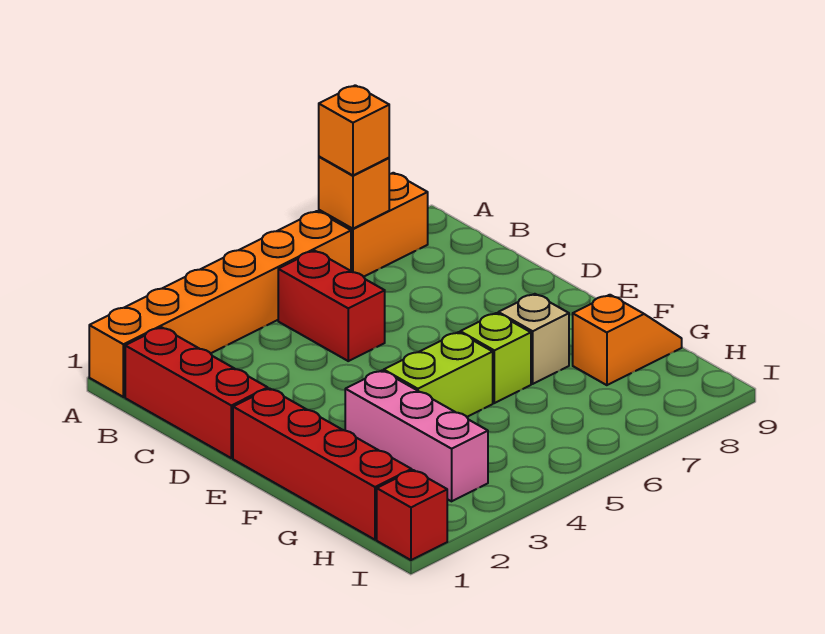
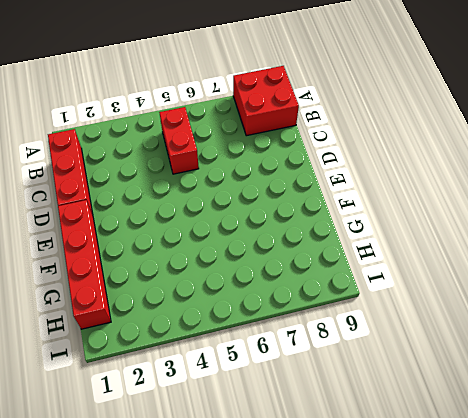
red brick A8:B9 level 1 -> orange brick A7:A8 level 1
none -> orange brick A1:A6 level 1
none -> pink brick F3:H3 level 1
none -> lime brick F4:F5 level 1

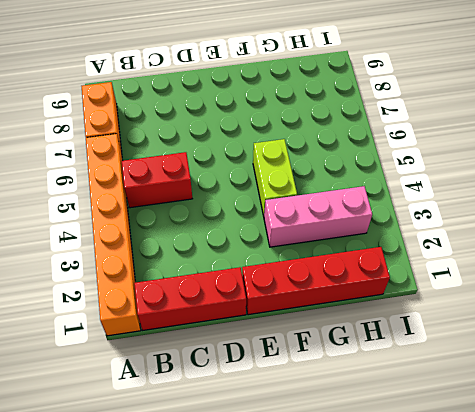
none -> lime brick F6 level 1
none -> tan brick F7 level 1
none -> orange slope G8:G9 level 1 top 8

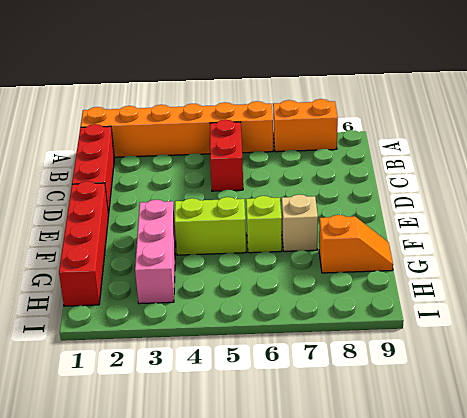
none -> red brick I1 level 1
none -> orange brick A7 level 2
none -> orange brick A7 level 3

